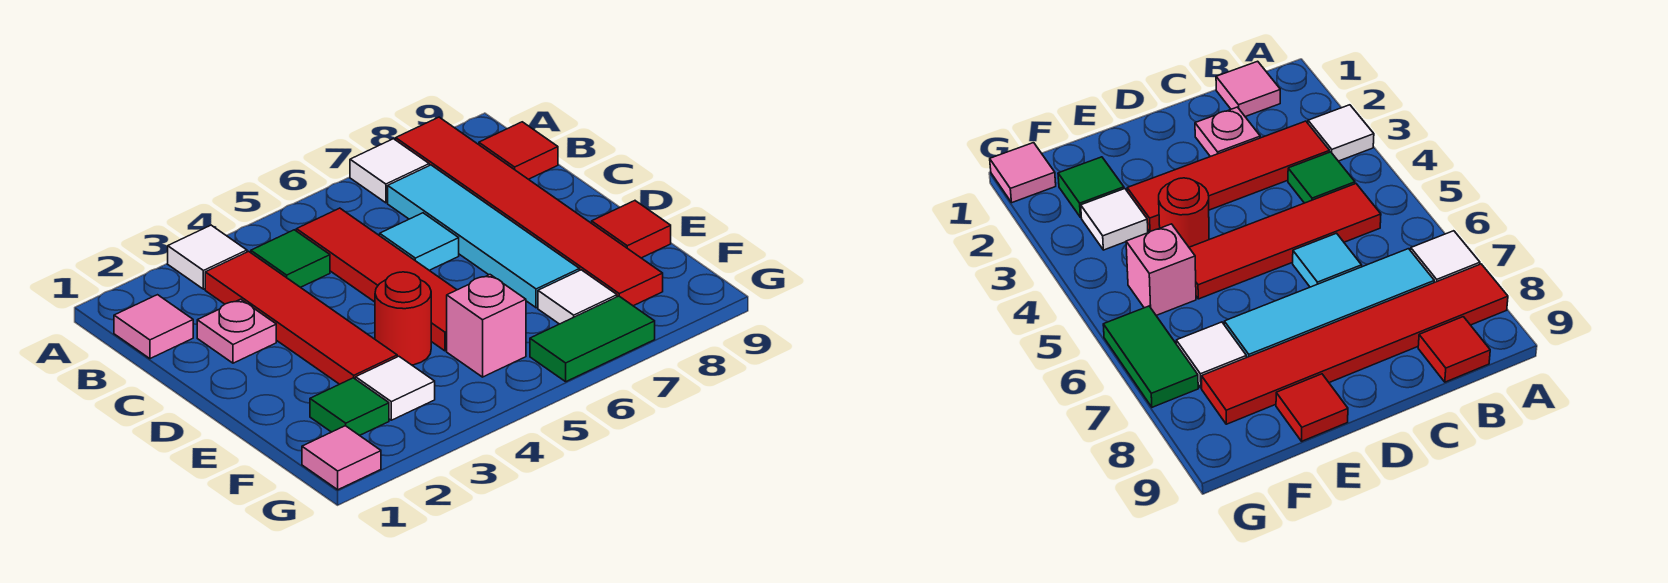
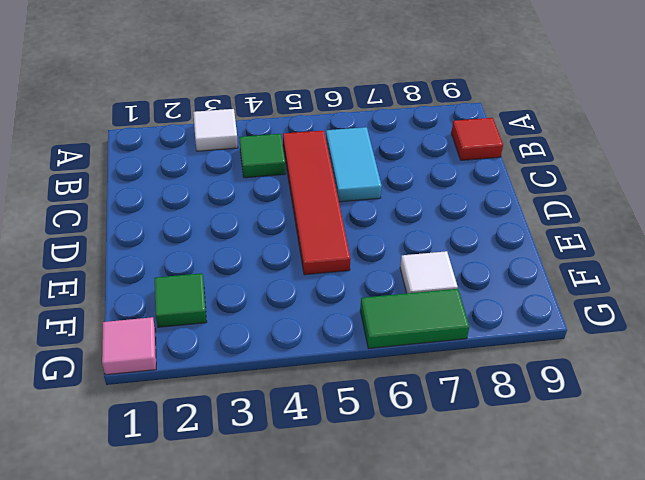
cyan tile B6:C6 level 1 -> cyan tile C6 level 1
none -> white tile A7 level 1
none -> red tile A8:F8 level 1
none -> pink tile B1 level 1

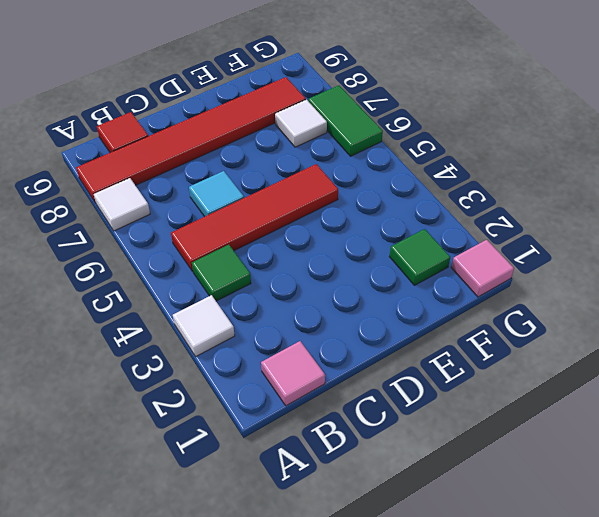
none -> red tile B3:E3 level 1
none -> cyan tile B7:E7 level 1
none -> pink plate C2 level 1

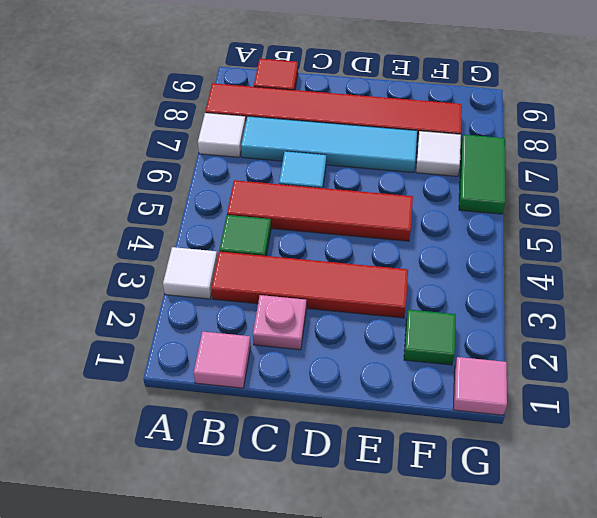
none -> red round brick E4 level 1
none -> red tile E9 level 1
none -> white tile F3 level 1

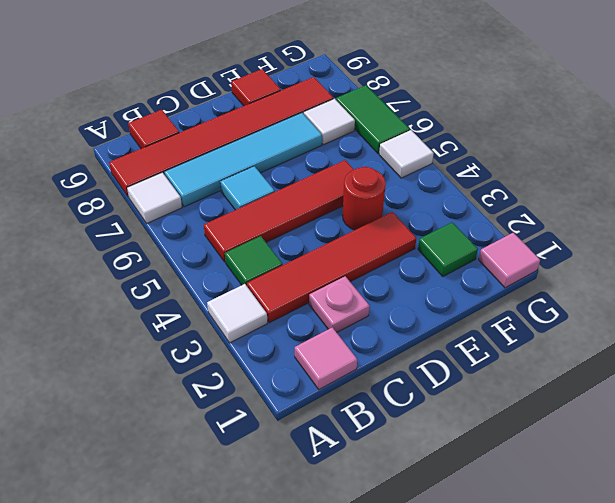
white tile G5 level 1 -> white tile F3 level 1
none -> pink brick F5 level 1

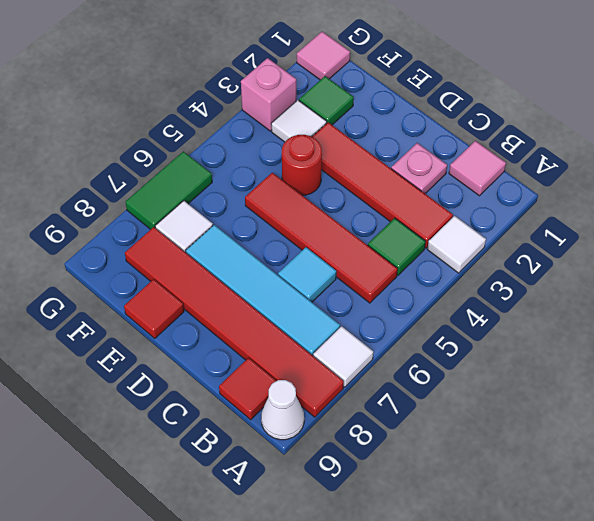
white cone A9 level 1 -> none
pink brick G3 level 1 -> pink brick F5 level 1

